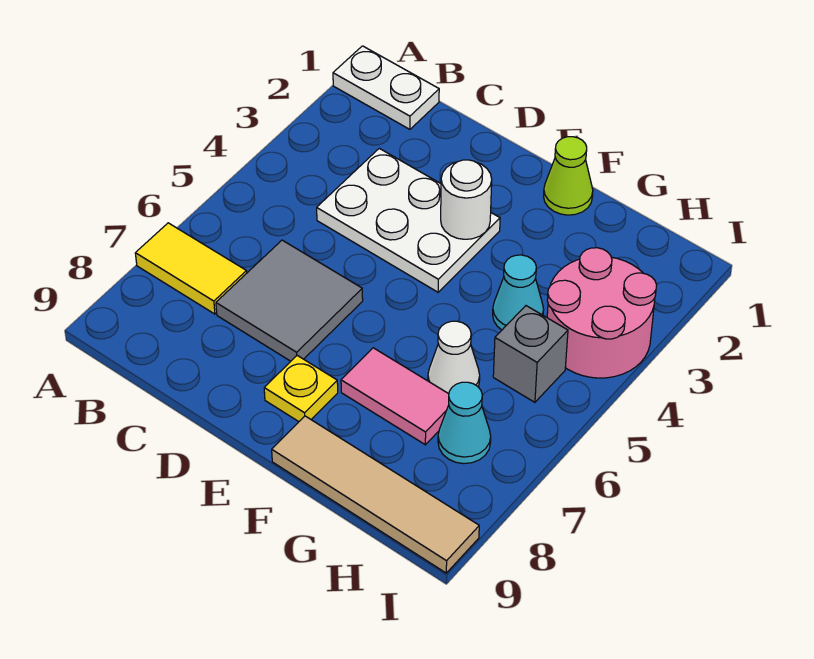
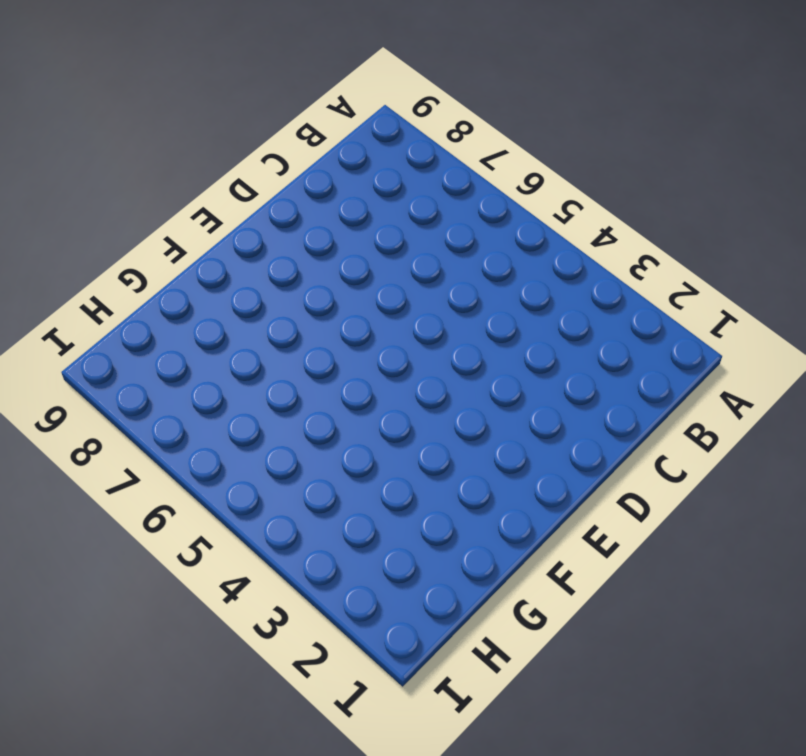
none -> white plate A1:B1 level 1
none -> yellow tile A7:B7 level 1
none -> white plate C3:E4 level 1

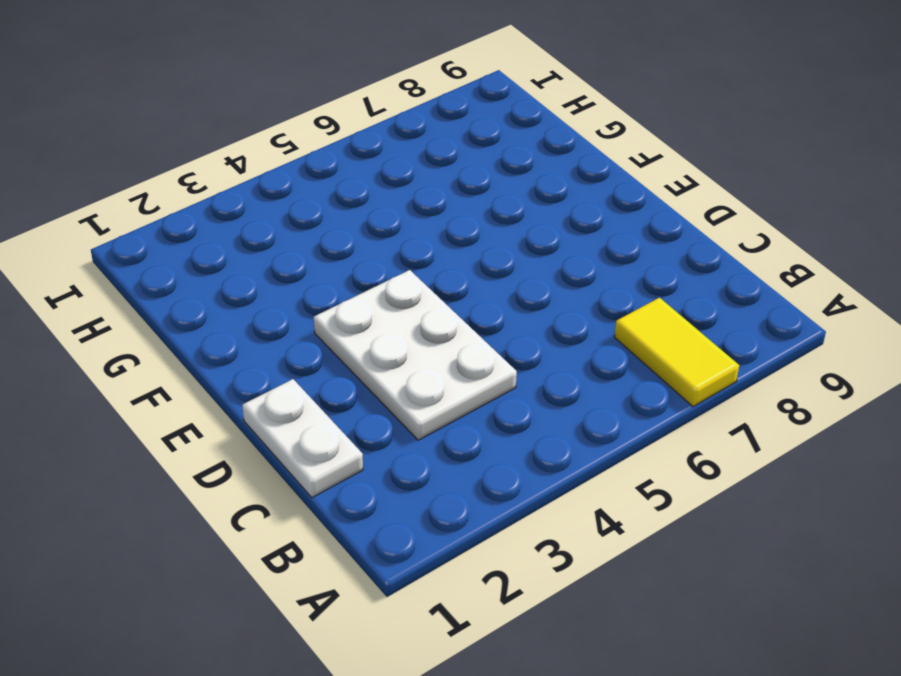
white plate C1:D1 level 1 -> white plate A1:B1 level 1
none -> grey tile C6:D7 level 1
none -> yellow plate E8 level 1
none -> lime cone F1 level 1

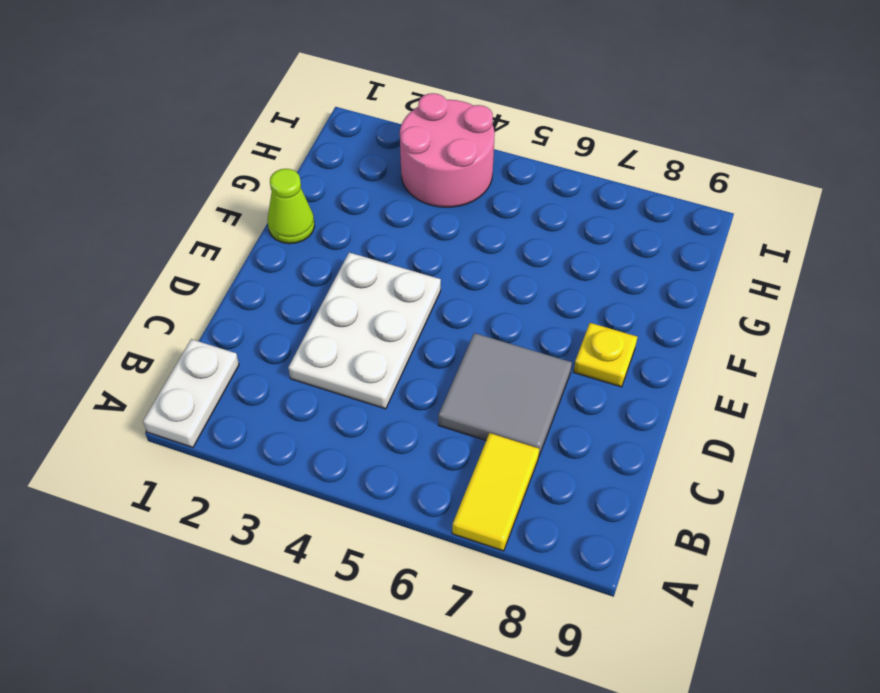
none -> pink tile F7:G7 level 1
none -> tan tile F9:I9 level 1
none -> cyan cone G4 level 1

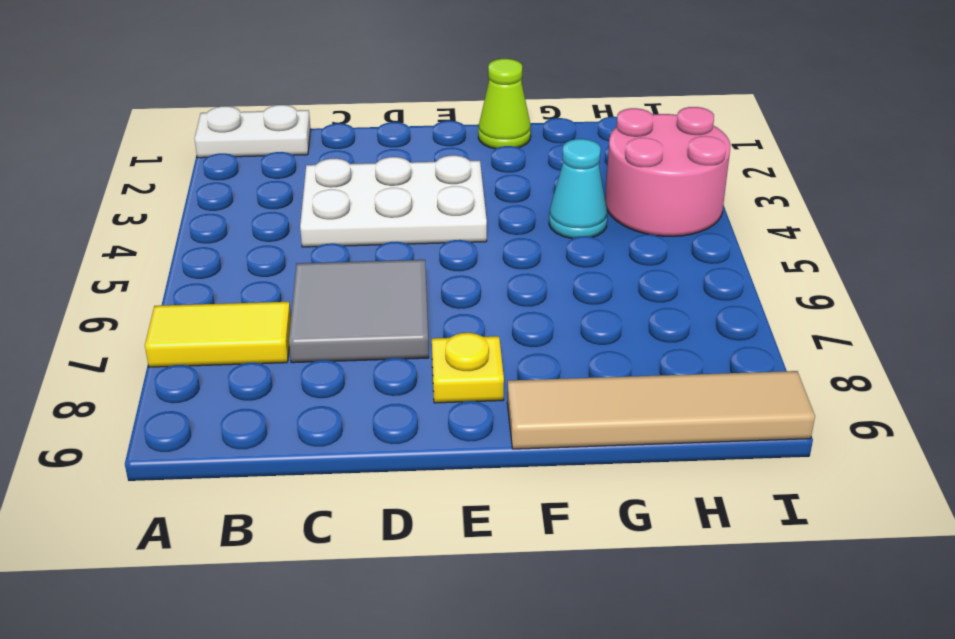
none -> pink tile F7:G7 level 1
none -> white cone G6 level 1
none -> grey brick H5 level 1

